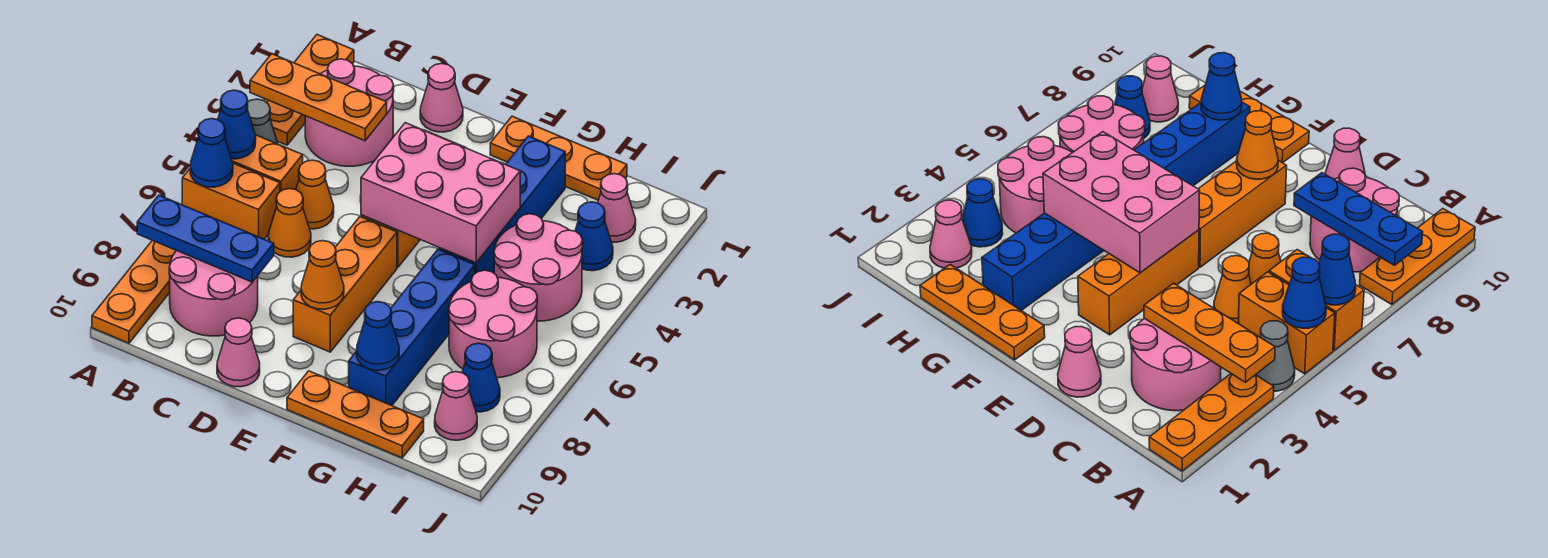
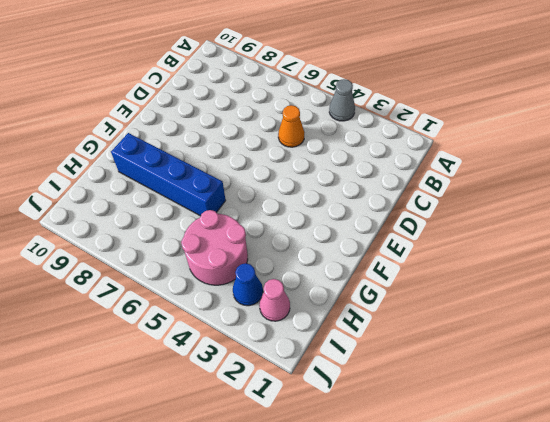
none -> orange plate A1:A3 level 1
none -> orange brick A5:B5 level 1
none -> orange brick A6:B6 level 1
none -> orange plate A8:A10 level 1

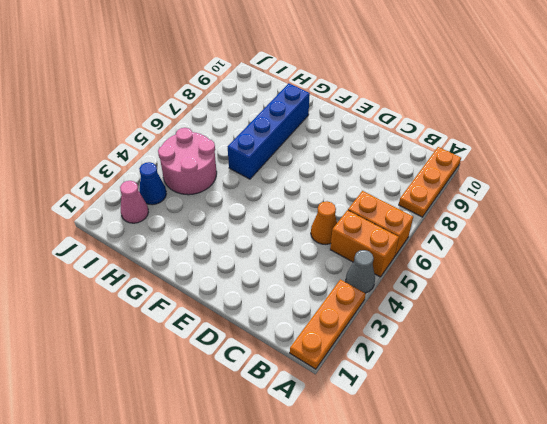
none -> pink round brick B2:C3 level 1
none -> pink round brick B8:C9 level 1
none -> orange cone C6 level 1
none -> pink cone D1 level 1

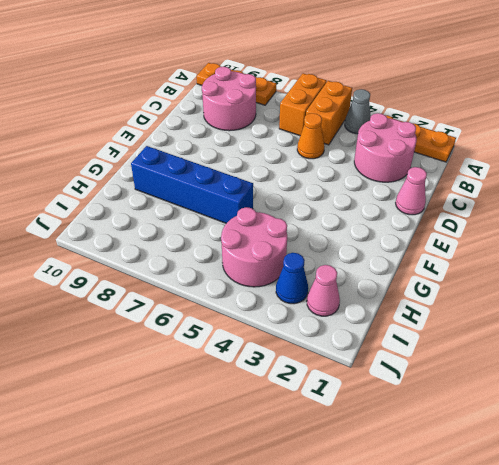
none -> orange cone C6 level 1
none -> pink cone D10 level 1
none -> orange brick E3:E5 level 1
none -> orange brick E6:E8 level 1

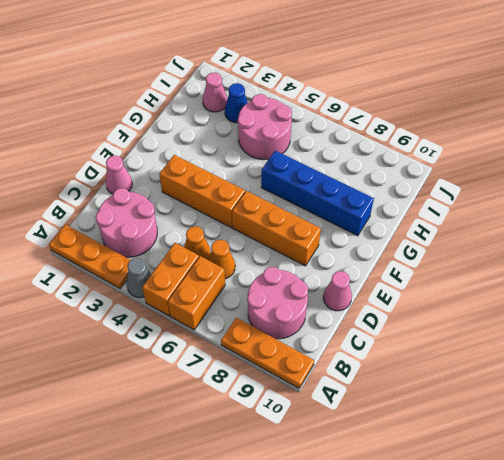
none -> orange plate F1:H1 level 1
none -> orange plate F10:H10 level 1
none -> blue brick G2:G5 level 1
none -> pink round brick H6:I7 level 1

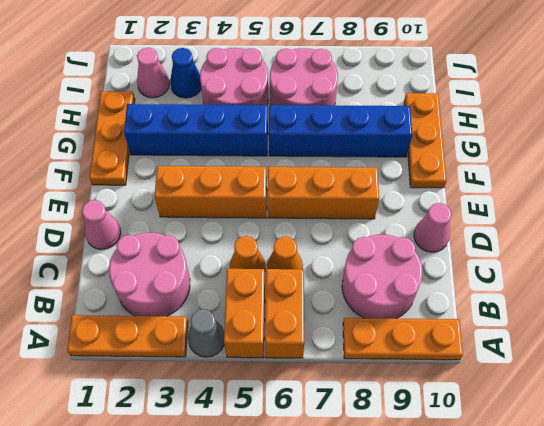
none -> blue cone I8 level 1
none -> pink cone I9 level 1
none -> orange plate A3:C3 level 2
none -> blue cone A5 level 2

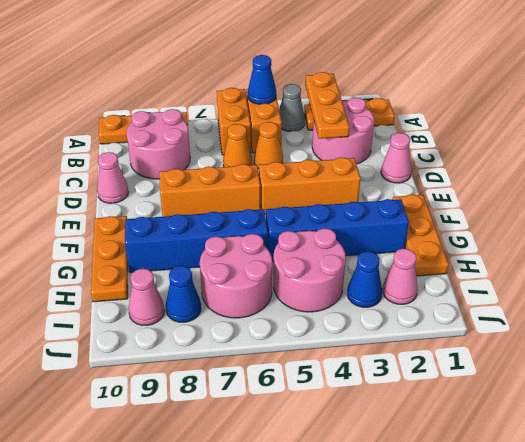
none -> blue cone A6 level 2
none -> blue plate A8:C8 level 2
none -> pink brick E4:G5 level 2
none -> orange cone E8 level 2

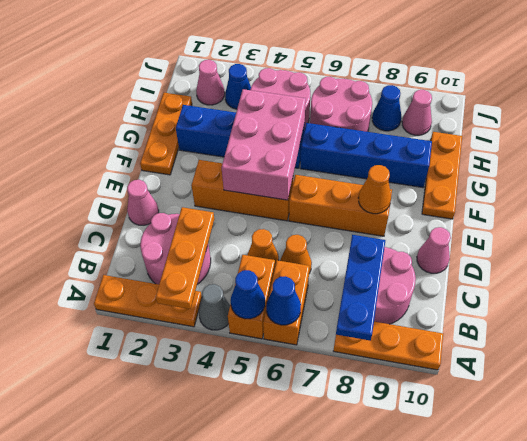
none -> blue cone G9 level 2

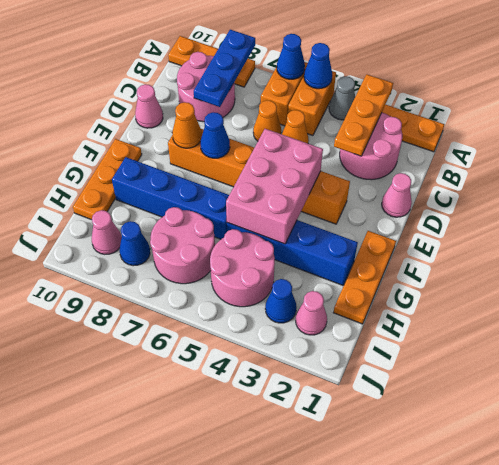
blue cone E7 level 2 -> blue cone G9 level 2

